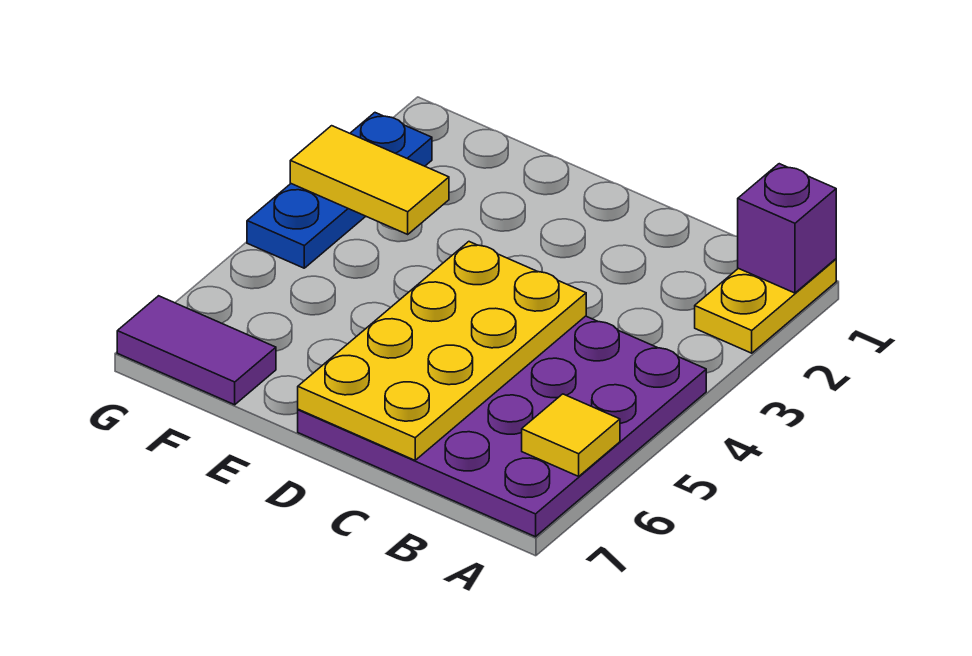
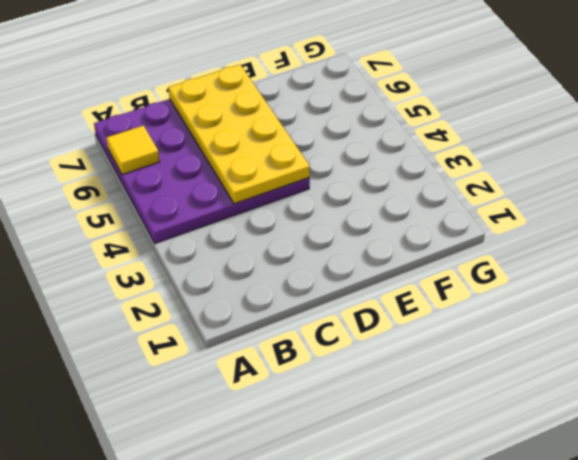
none -> yellow plate A1:A2 level 1
none -> purple tile F7:G7 level 1

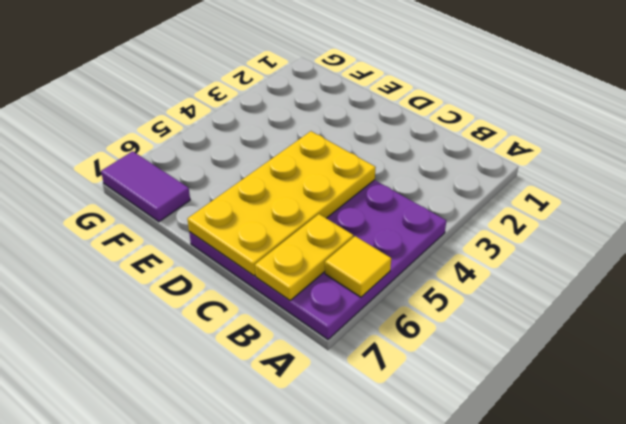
yellow plate B6:B7 level 2 -> yellow plate A1:A2 level 1
none -> blue plate G2:G4 level 1
none -> purple brick A1 level 2

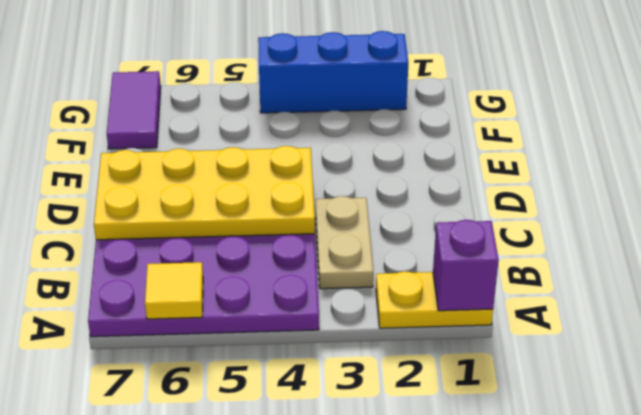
tan plate B3:C3 level 1 -> none
blue brick G2:G4 level 1 -> blue plate G2:G4 level 1
none -> yellow tile F3:G3 level 2

